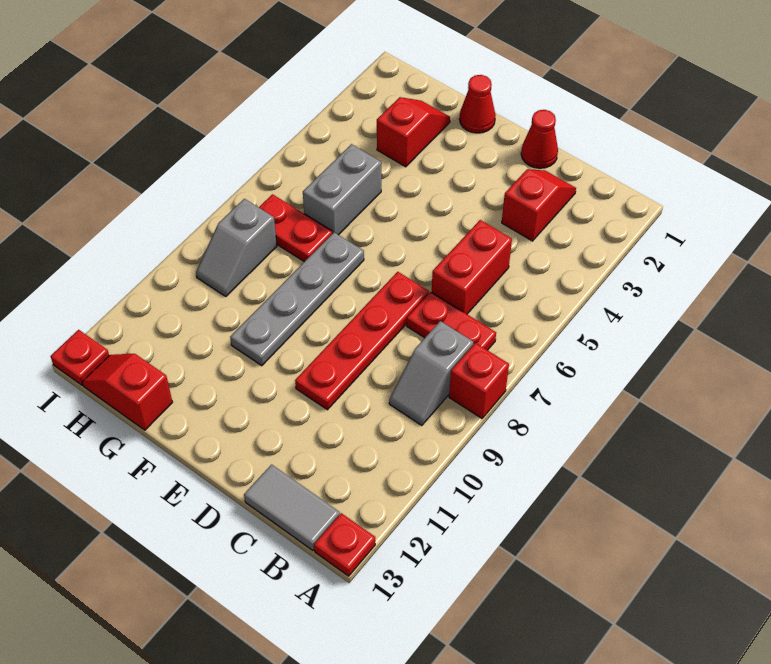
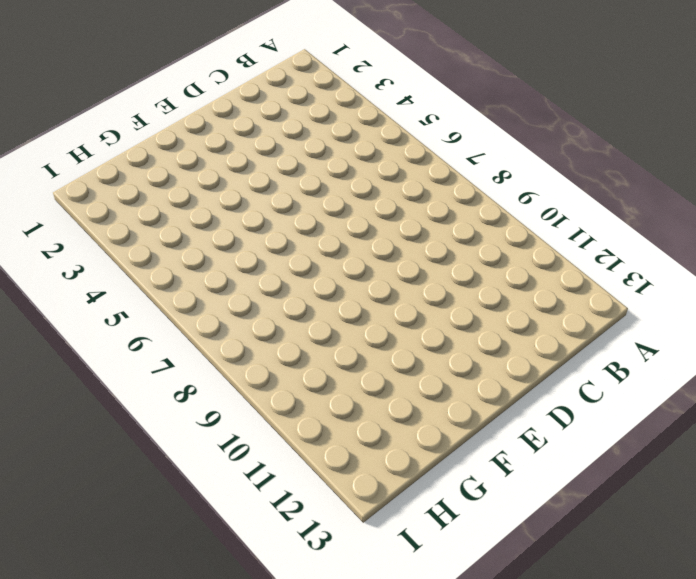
none -> red brick A8 level 1
none -> red plate A13 level 1
none -> red plate B7:C7 level 1

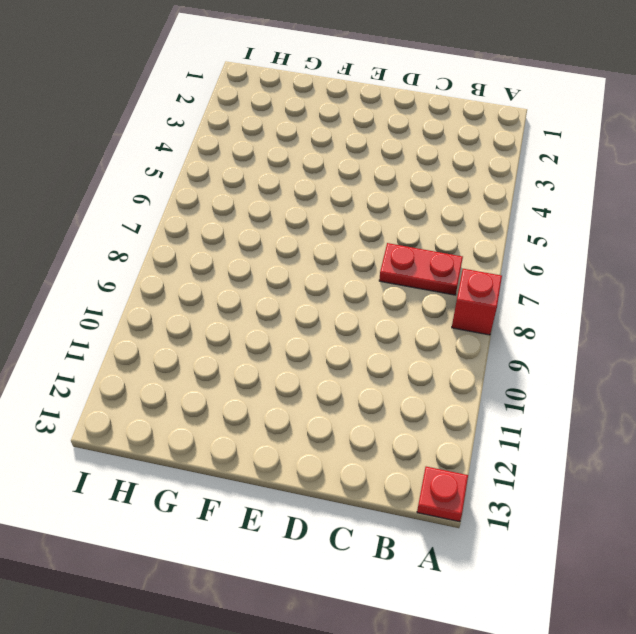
none -> grey slope B8:B9 level 1 top 8
none -> grey tile B13:C13 level 1
none -> red slope C2:C3 level 1 top 3

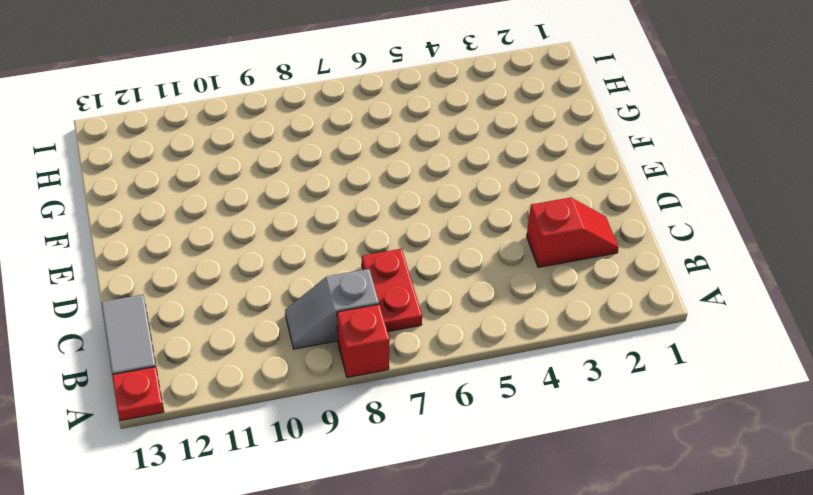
none -> red brick C5:C6 level 1
none -> red cone D1 level 1
none -> red plate D7:D10 level 1

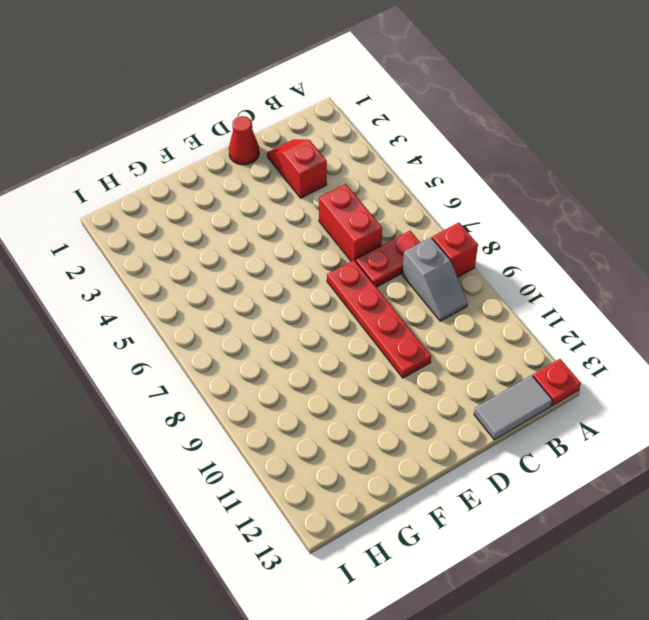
none -> red cone F1 level 1
none -> grey plate F7:F10 level 1
none -> red slope G2:G3 level 1 top 3

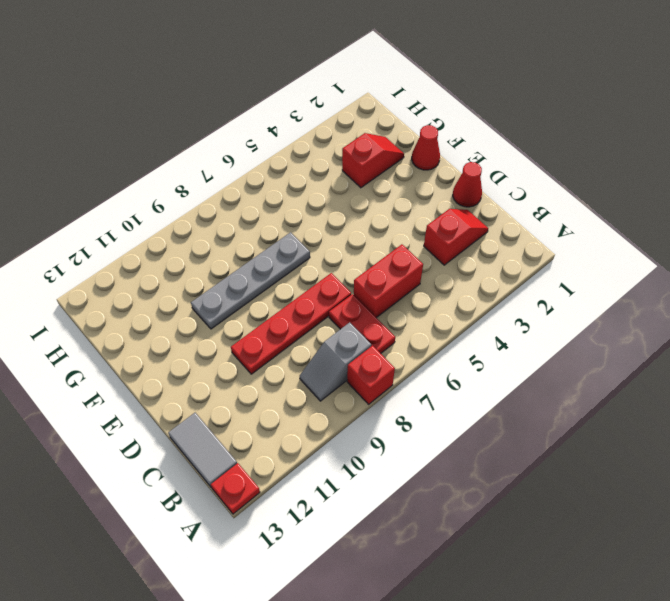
none -> grey brick G5:G6 level 1
none -> red plate G7:H7 level 1
none -> red slope G13:H13 level 1 top G

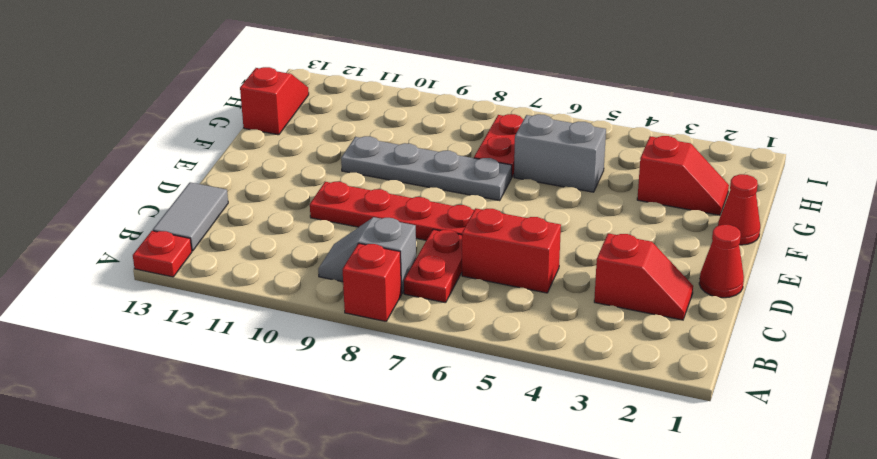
none -> grey slope H8:H9 level 1 top 8
none -> red plate I13 level 1

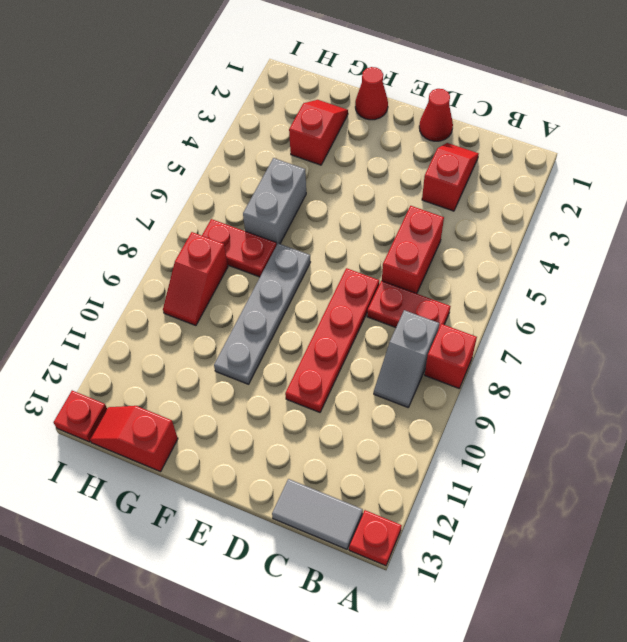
red slope H8:H9 level 1 top 8 -> grey slope H8:H9 level 1 top 8

